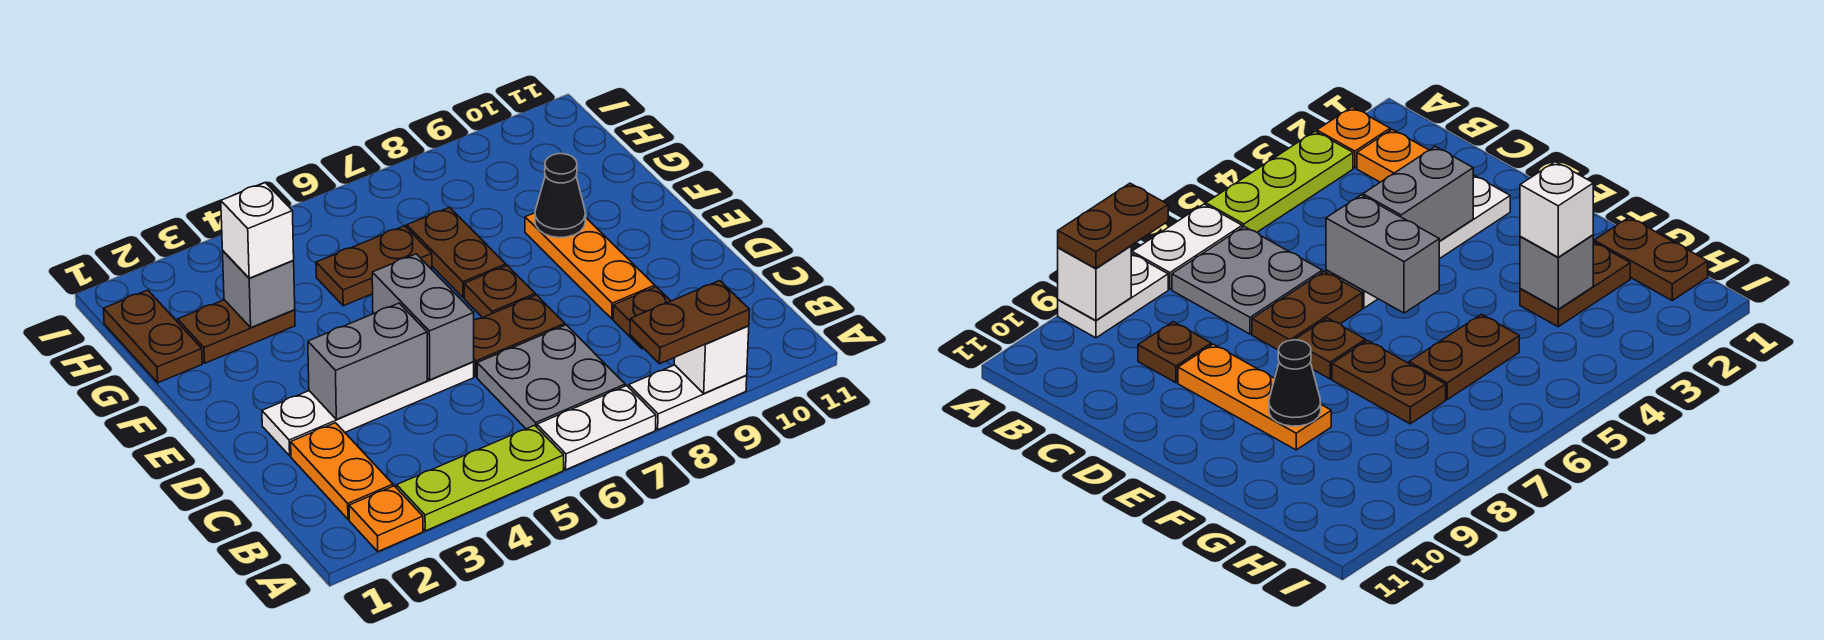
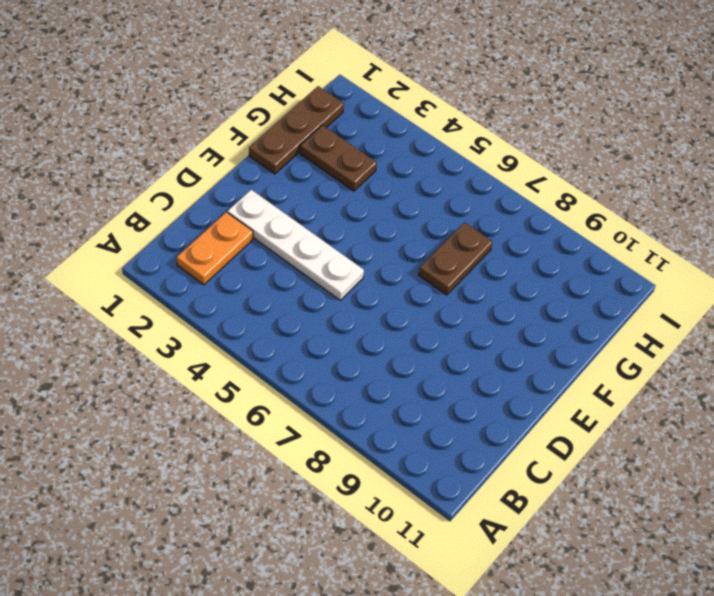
brown plate F1:H1 level 1 -> brown plate G1:H1 level 1
none -> orange plate A2 level 1
none -> lime plate A3:A5 level 1
none -> white plate A6:A7 level 1

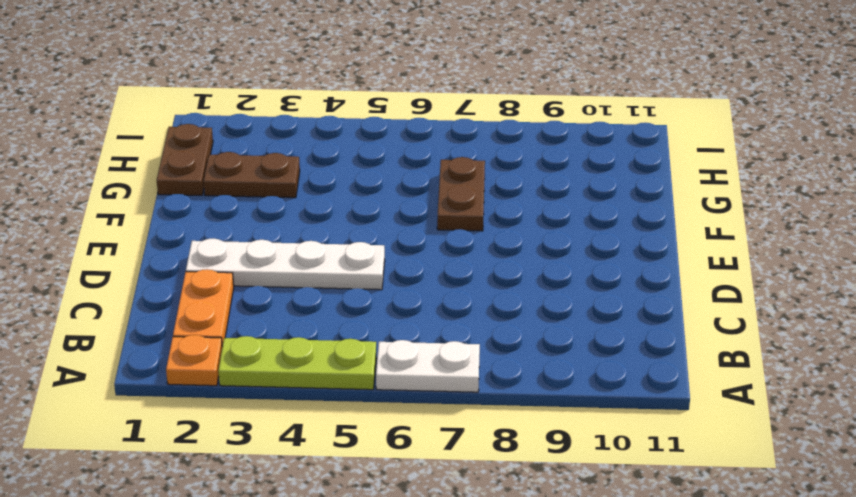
none -> white plate A8:A9 level 1
none -> grey plate B6:C7 level 1
none -> brown plate C9 level 1

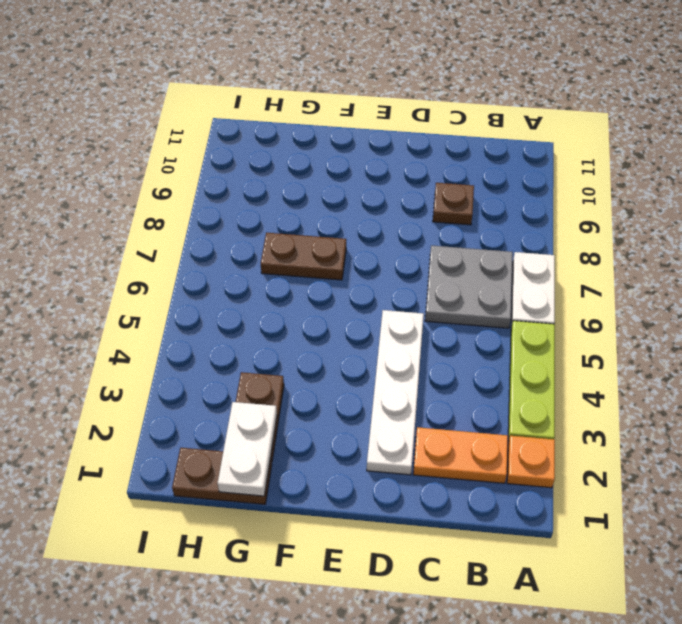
white plate G1:G2 level 2 -> white plate A8:A9 level 1
none -> brown plate D6:D7 level 1
none -> orange plate D9:F9 level 1
none -> brown plate E7 level 1

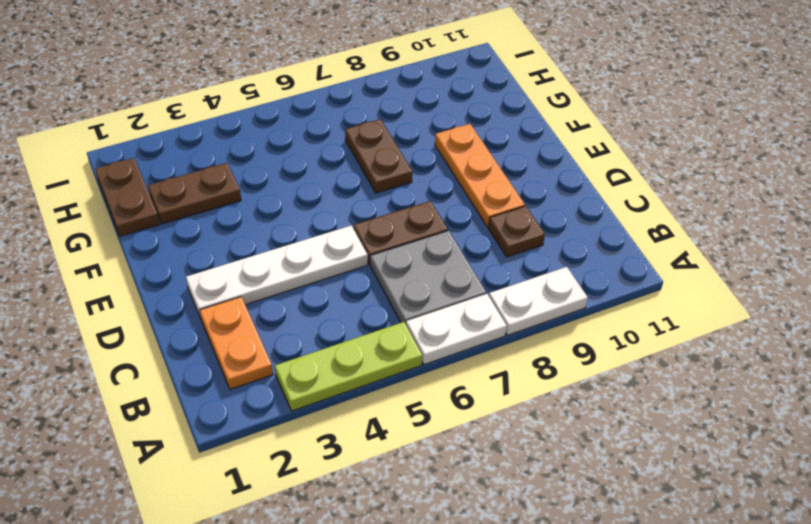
none -> orange plate A2 level 1
none -> brown plate E7 level 1
none -> brown plate G5:G6 level 1

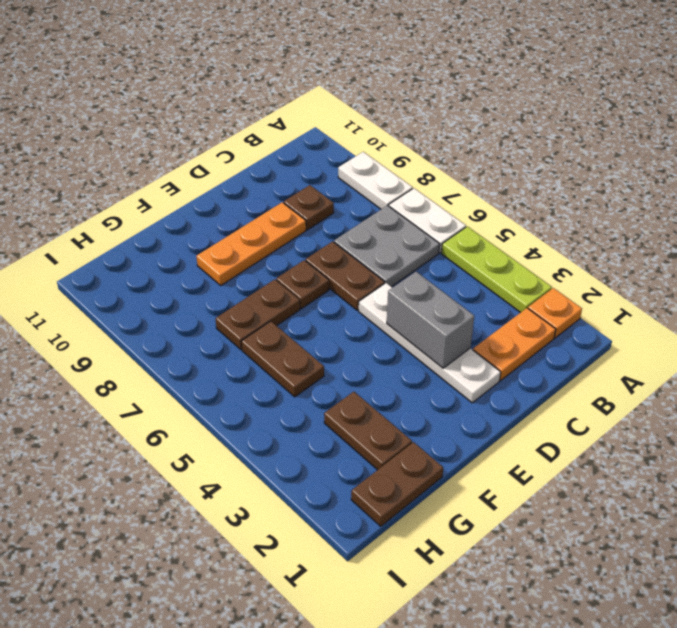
none -> white brick A9 level 2
none -> grey brick D5:E5 level 2
none -> black cone F9 level 2

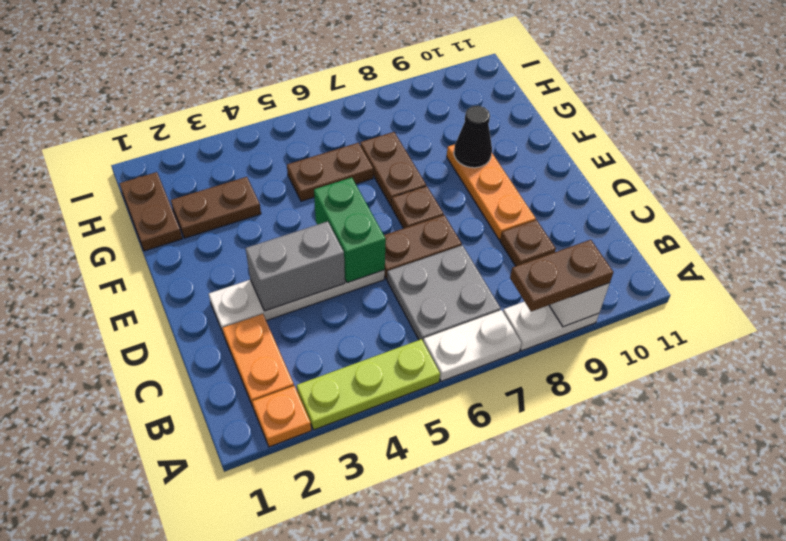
green brick D5:E5 level 2 -> grey brick D5:E5 level 2
none -> grey brick G3 level 2
none -> white brick G3 level 3

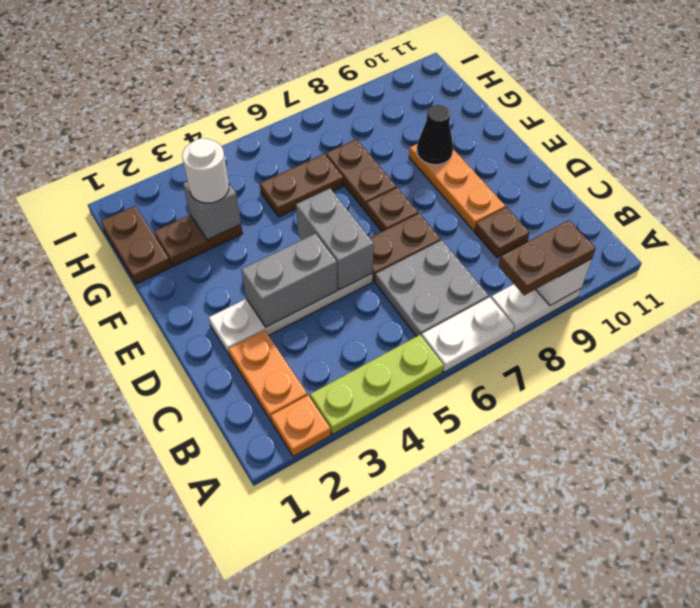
white round brick G3 level 3 -> white brick G3 level 3

